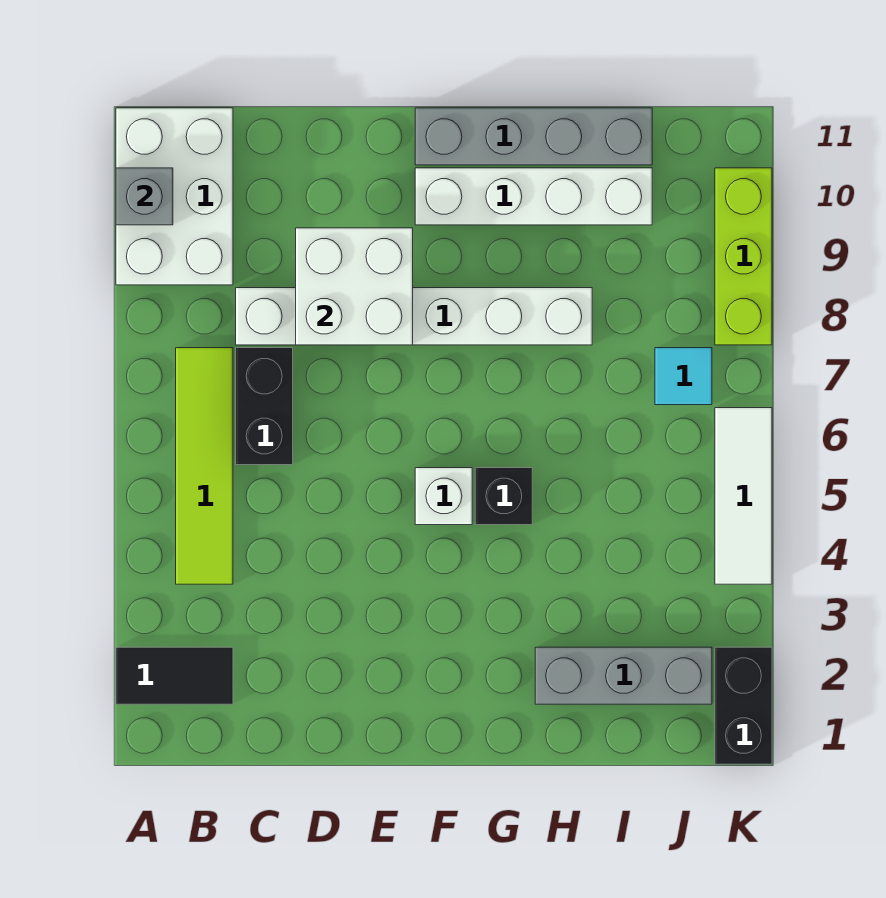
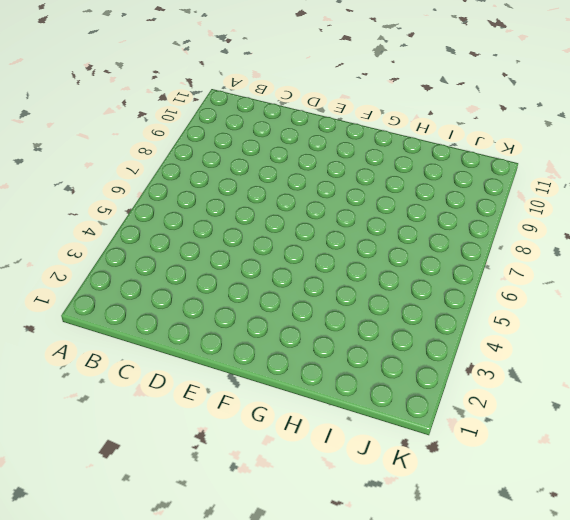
none -> black tile A2:B2 level 1
none -> white brick A9:B11 level 1
none -> lime tile B4:B7 level 1

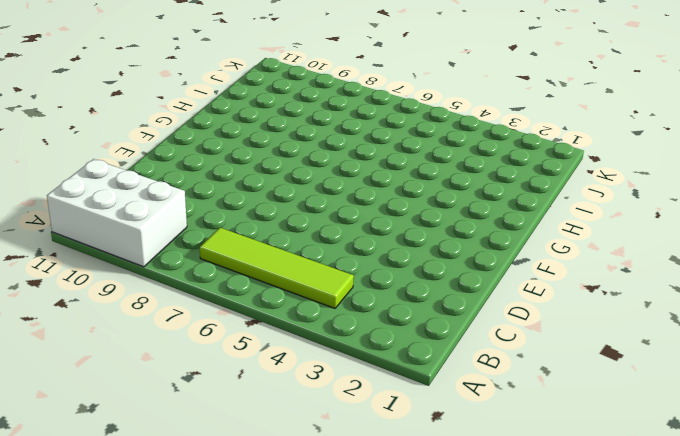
none -> black tile A2:B2 level 1
none -> black brick C6:C7 level 1
none -> white brick C8:H8 level 1

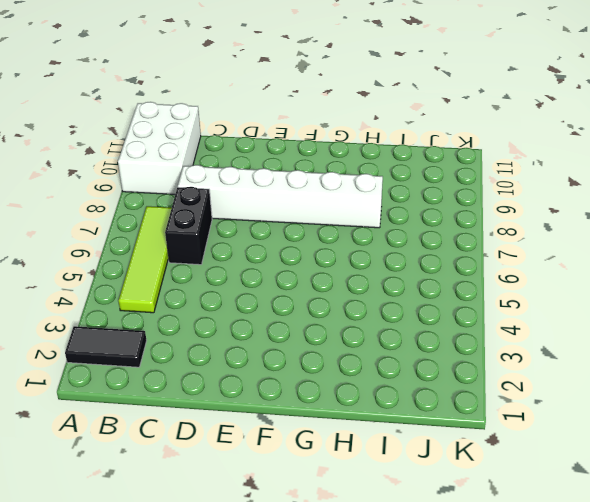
none -> white brick F5 level 1
none -> white brick F10:I10 level 1
none -> grey brick F11:I11 level 1

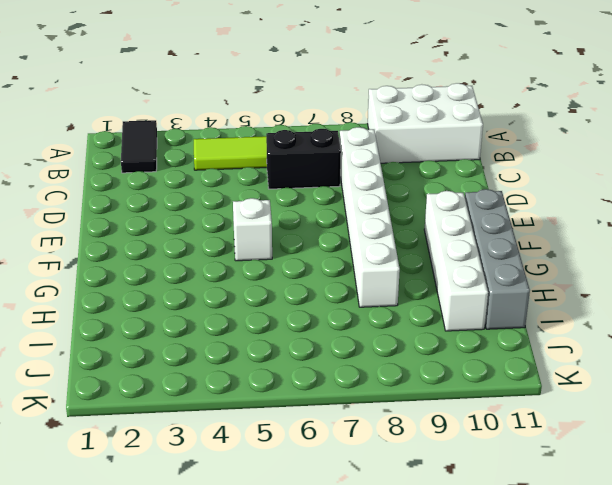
none -> black brick G5 level 1
none -> grey brick H2:J2 level 1
none -> cyan tile J7 level 1

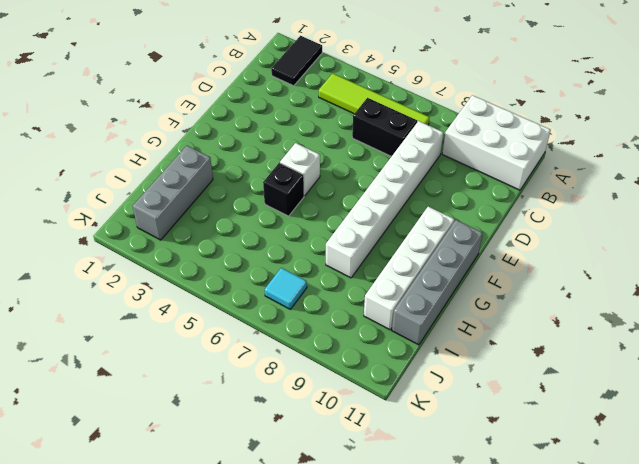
none -> black brick K1:K2 level 1
none -> white tile K4:K6 level 1
none -> lime brick K8:K10 level 1

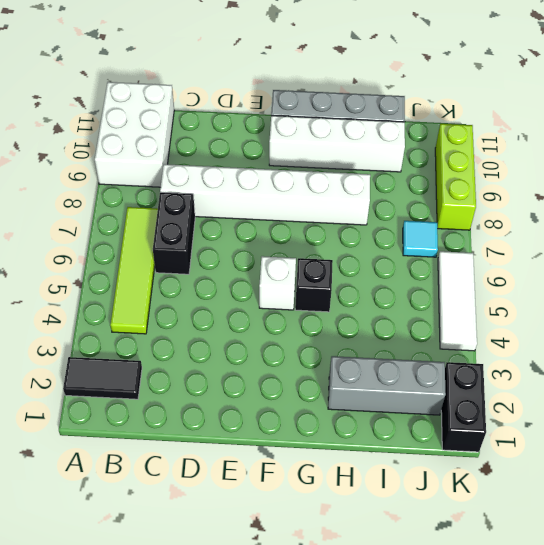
none -> grey brick A10 level 2
none -> white brick D8:E9 level 2

